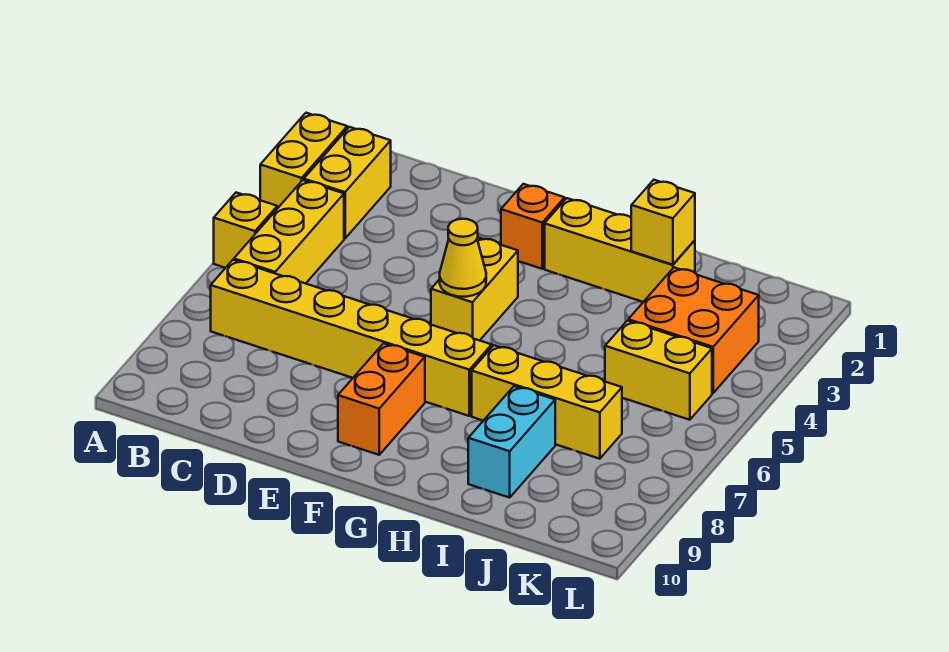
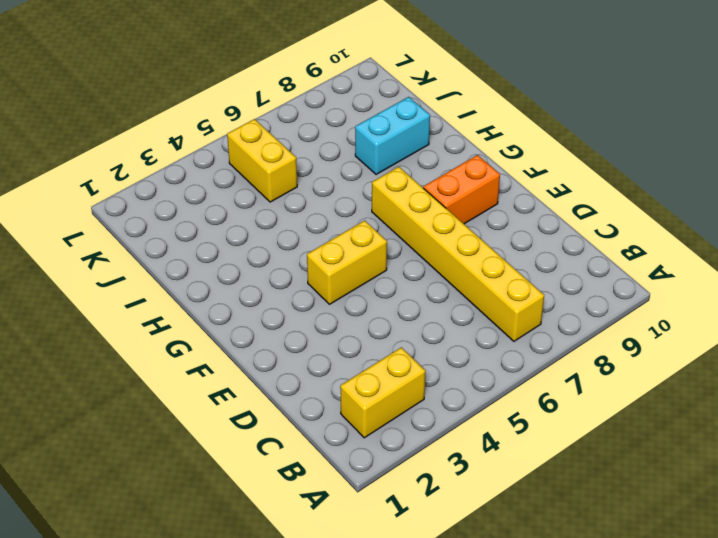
none -> yellow brick A2:A3 level 1
none -> yellow brick A5 level 1
none -> yellow brick B4:B6 level 1

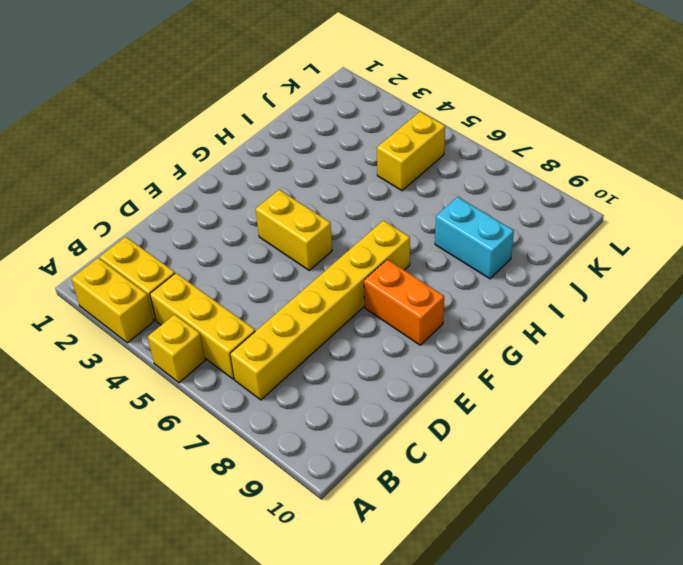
none -> orange brick F2 level 1
none -> yellow brick G2:I2 level 1
none -> yellow brick H7:J7 level 1

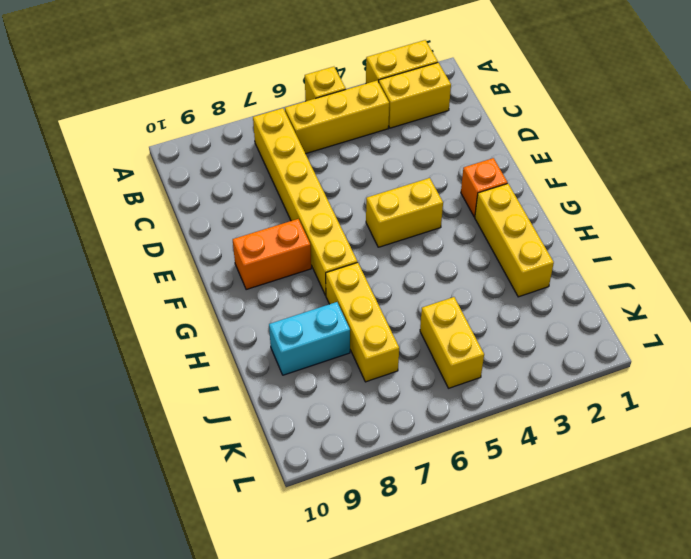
none -> orange brick J3:K4 level 1
none -> yellow cone F5 level 2
none -> yellow brick I2 level 2

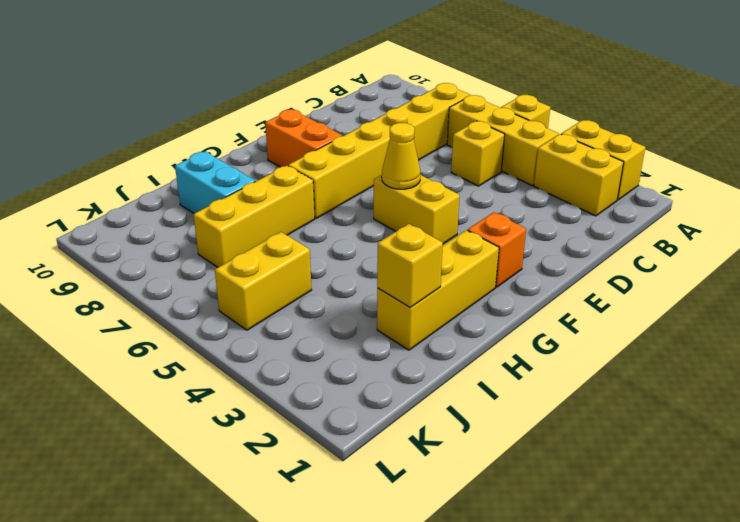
yellow brick C5 level 1 -> none
none -> orange brick J3:K4 level 1

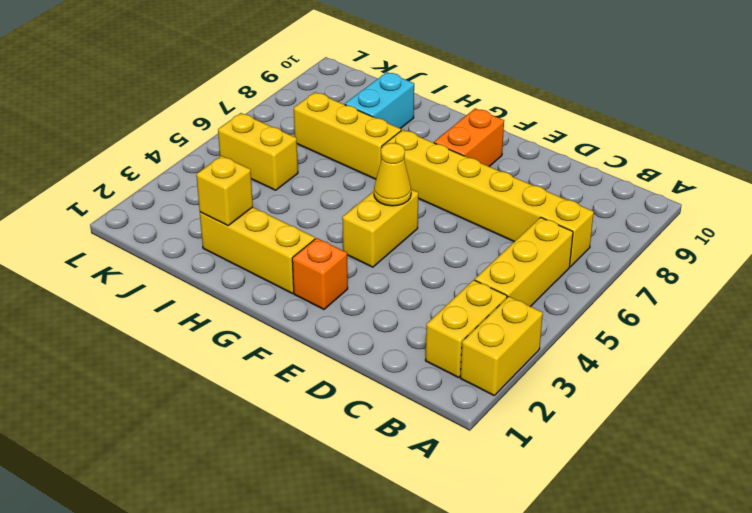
none -> yellow brick A5 level 1
none -> orange brick J3:K4 level 1

